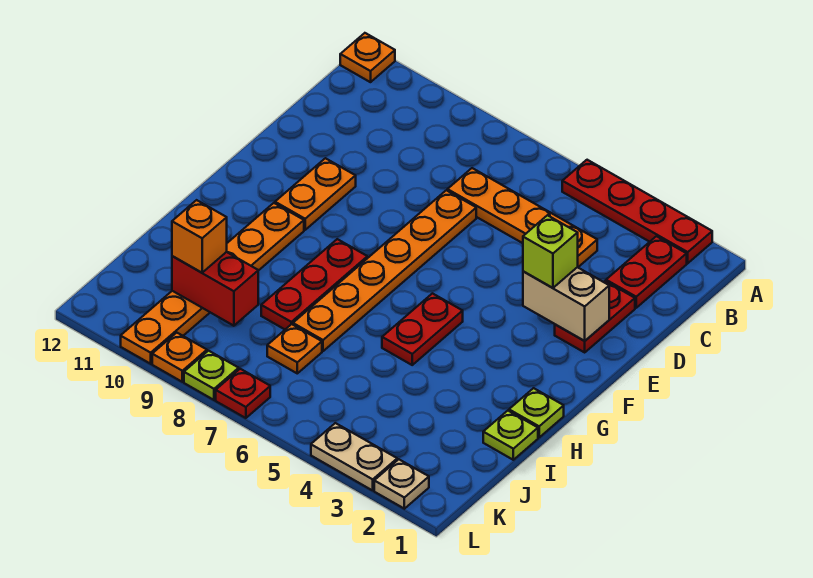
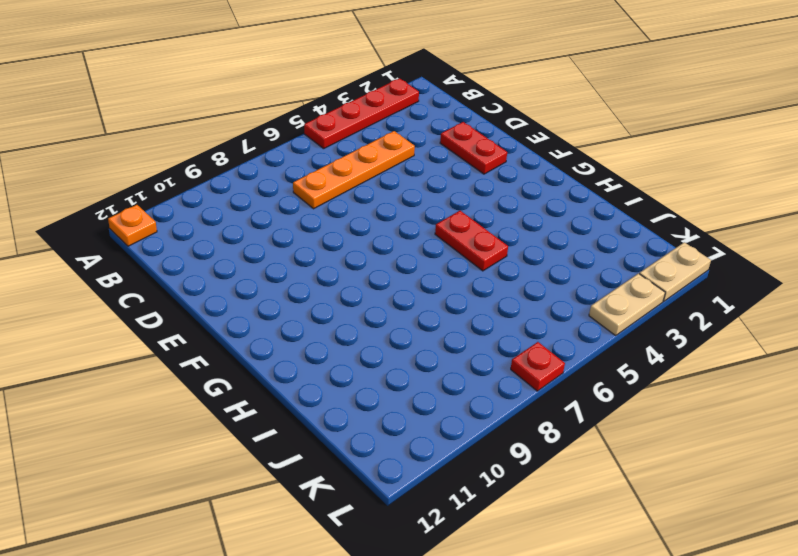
tan plate L1:L2 level 1 -> tan plate L2 level 1
none -> red plate B2:C2 level 1
none -> orange plate D7:I7 level 1
none -> orange plate E10:F10 level 1

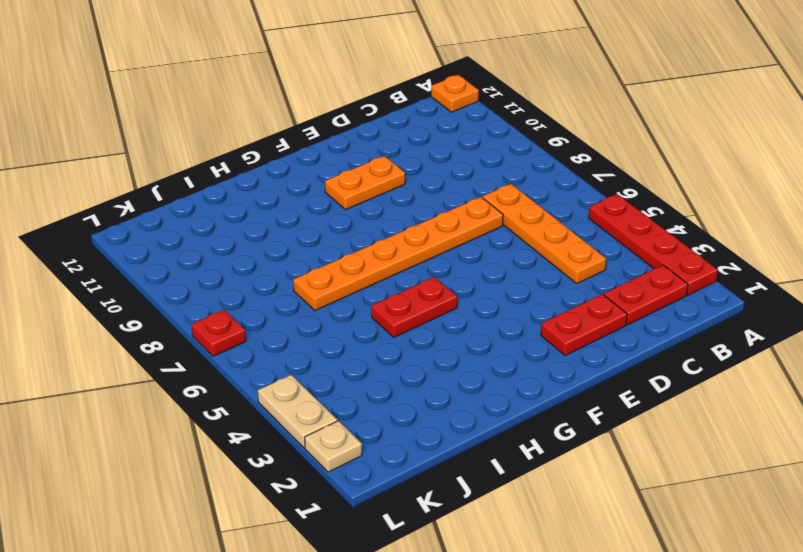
none -> red plate G8:I8 level 1
none -> orange plate G10:L10 level 1
none -> lime plate H1 level 1

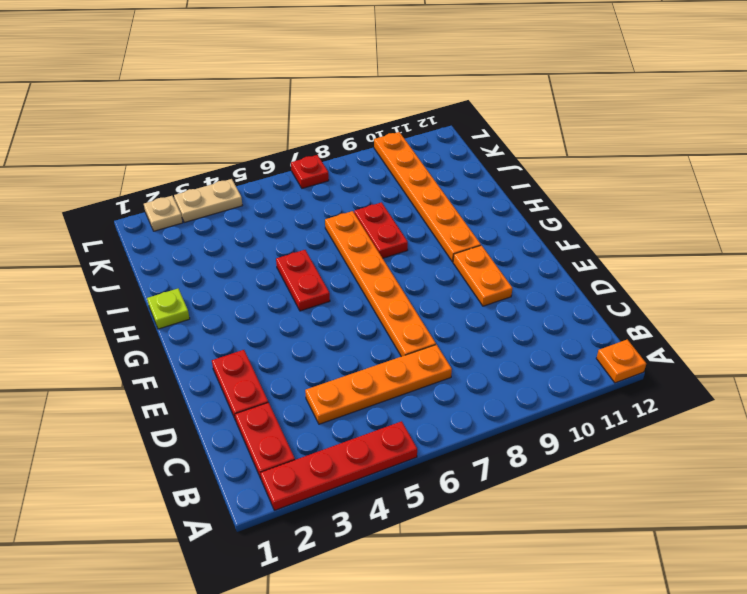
red plate H8:I8 level 1 -> red plate G8:I8 level 1
none -> lime plate I1 level 1
none -> orange plate J7 level 1
none -> lime plate L8 level 1

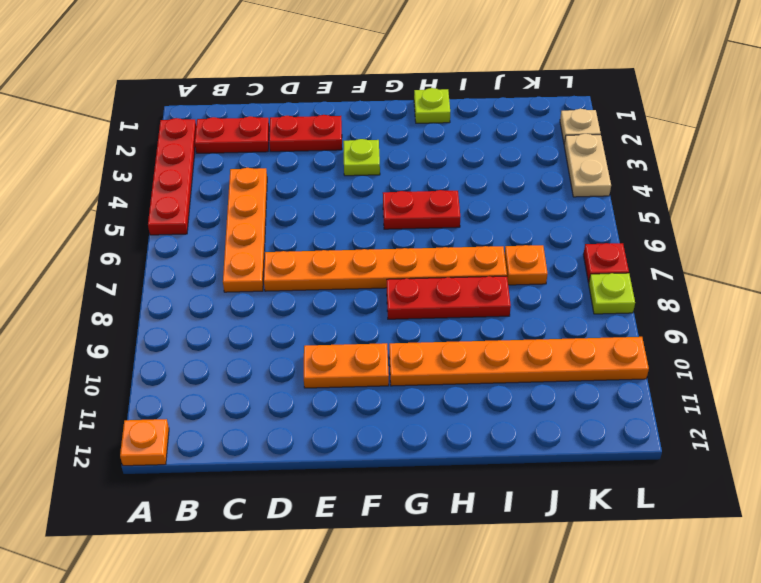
lime plate F3 level 1 -> lime plate I1 level 1
none -> orange plate L9 level 1
none -> tan brick E2:E3 level 2
none -> red brick J9:J10 level 2

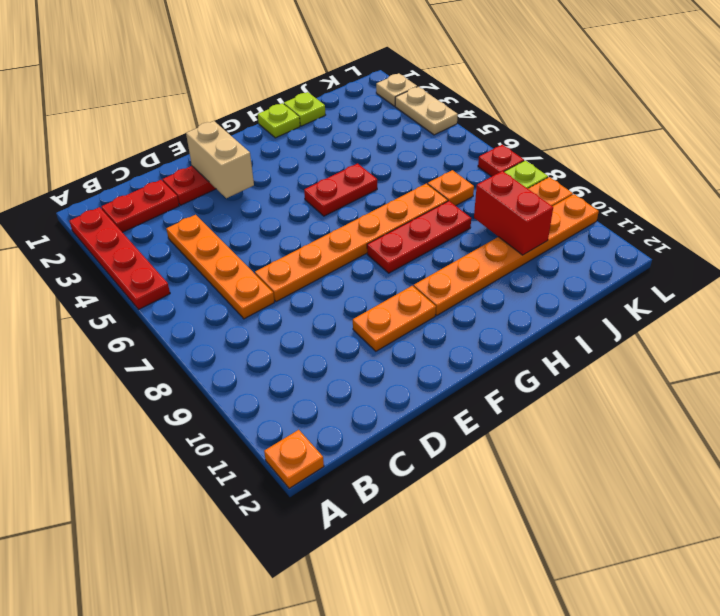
none -> lime brick E3 level 3
none -> orange brick J10 level 3

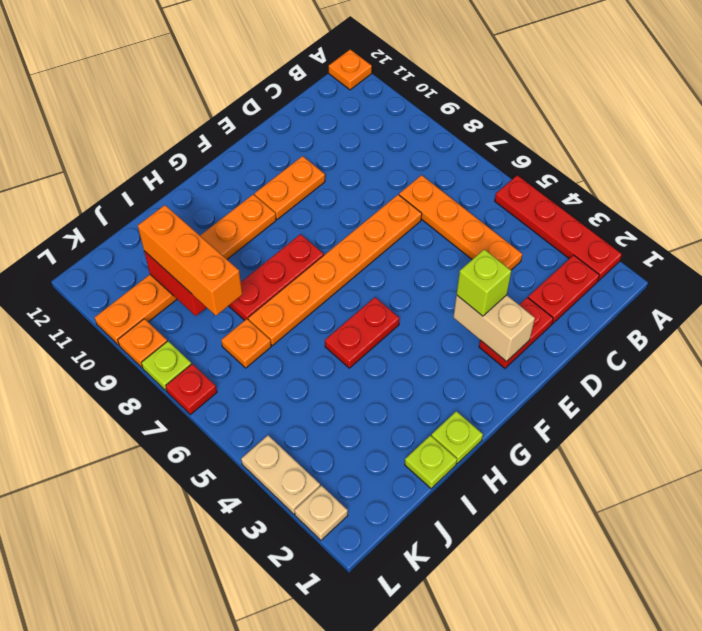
orange brick J8:J10 level 3 -> orange brick J10 level 3

